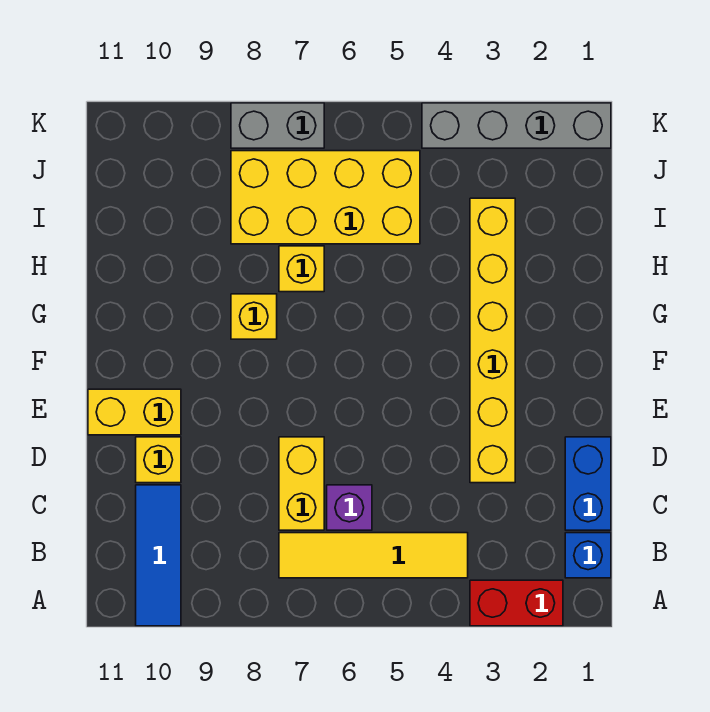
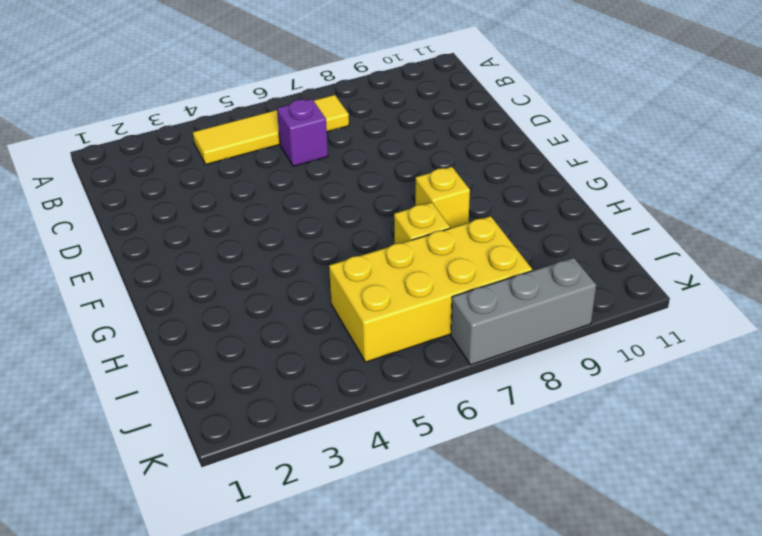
grey brick K7:K9 level 1 -> grey brick K7:K8 level 1
none -> red brick A2:A3 level 1
none -> blue tile A10:C10 level 1
none -> blue brick B1 level 1

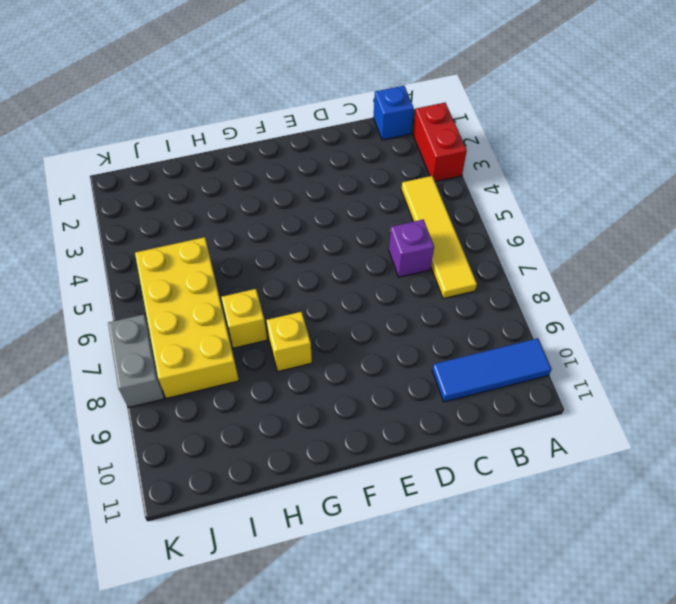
none -> blue brick C1:D1 level 1
none -> yellow brick C7:D7 level 1
none -> yellow brick D3:I3 level 1

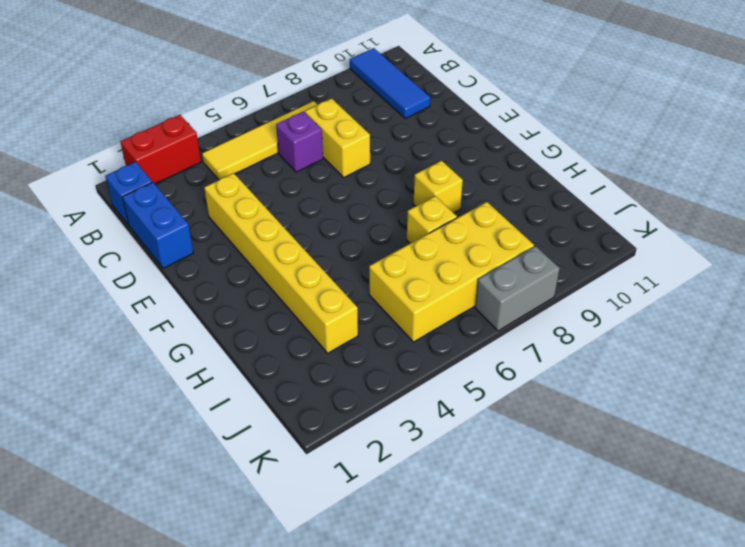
none -> yellow brick D10 level 1
none -> yellow brick E10:E11 level 1
none -> grey brick K1:K4 level 1

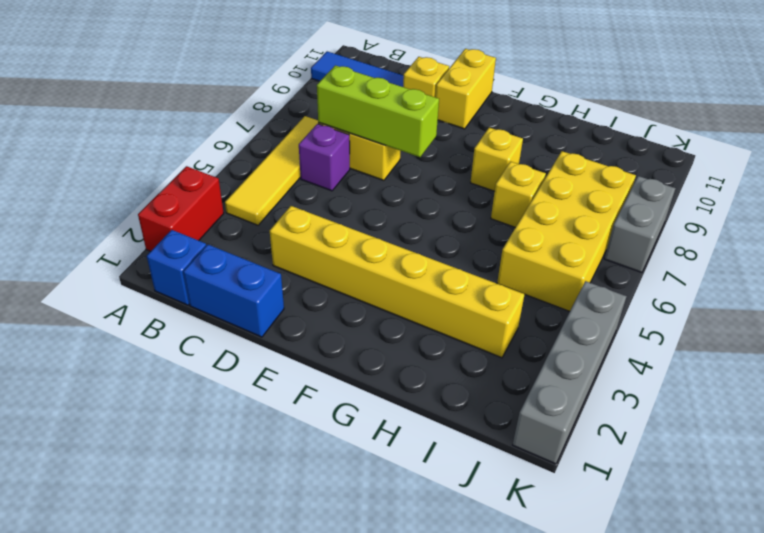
lime brick C7:E7 level 2 -> none

